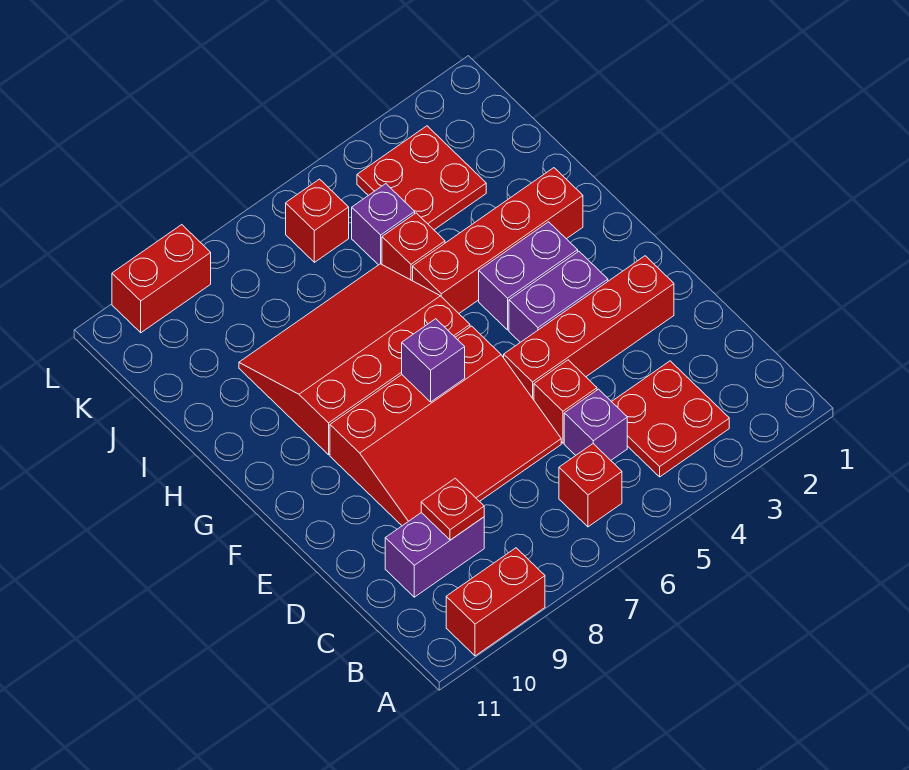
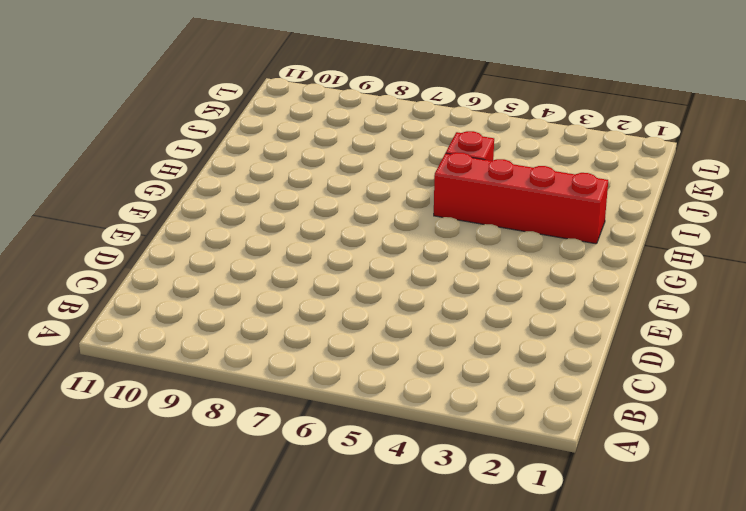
none -> red brick A9:A10 level 1
none -> red plate B3:C4 level 1
none -> red brick B6 level 1

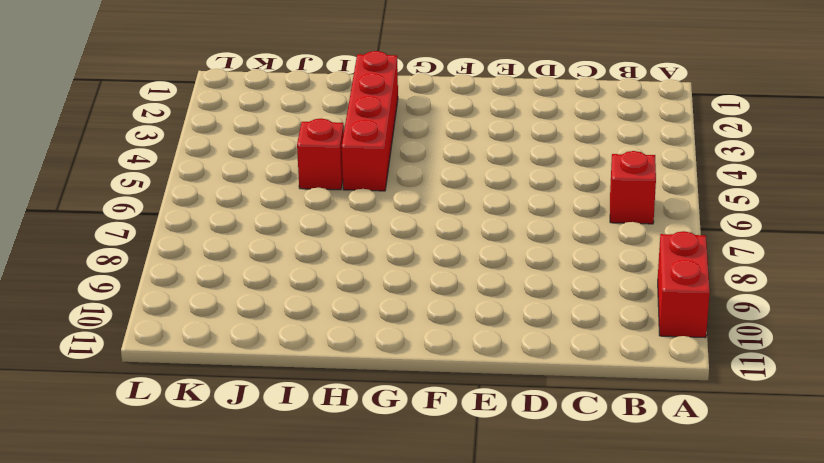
none -> red plate B3:C4 level 1
none -> purple brick C5 level 1
none -> purple brick C9:C10 level 1

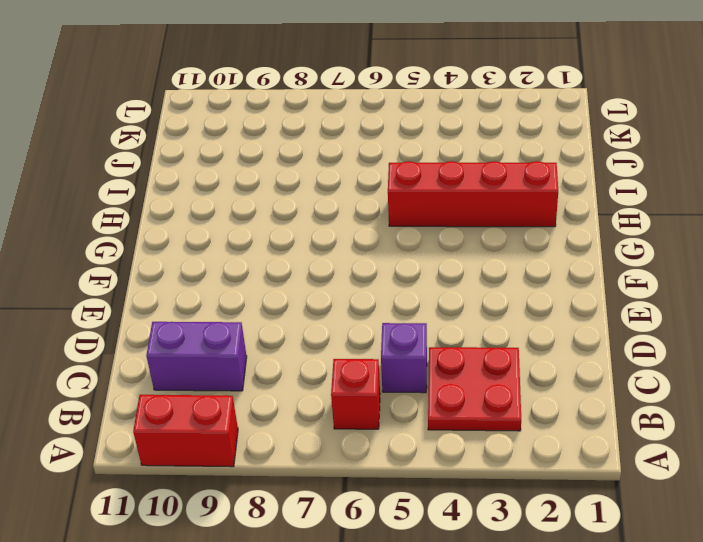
none -> red brick D5 level 1
none -> red slope D6:F9 level 1 top F
none -> red brick E2:E5 level 1

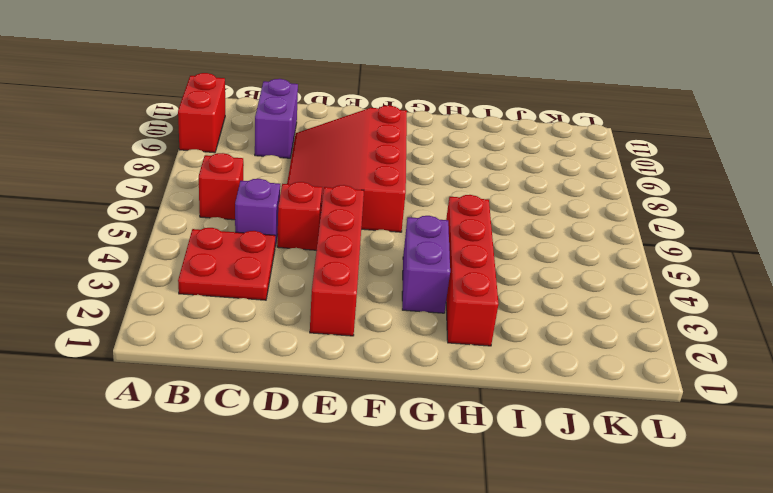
none -> purple brick F3:F4 level 1
none -> red slope G6:I9 level 1 top G
none -> red brick I5 level 1

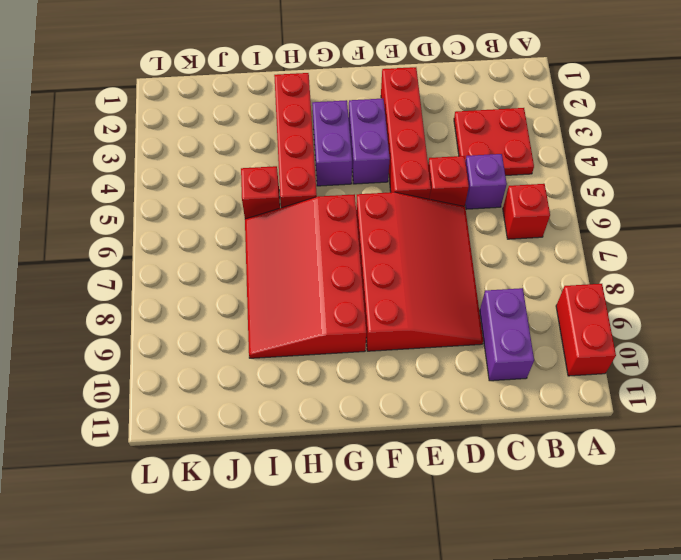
none -> red plate J3:K4 level 1
none -> purple brick J5 level 1
none -> red brick K6 level 1

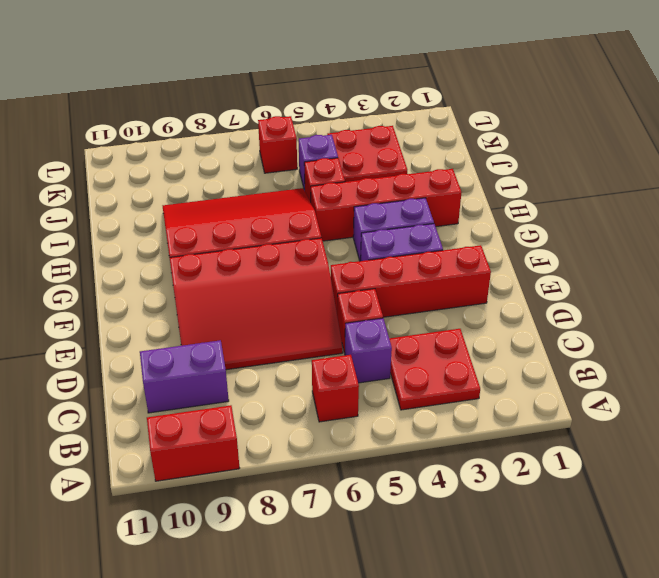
none -> red brick L9:L10 level 1
none -> red plate C9 level 2
none -> purple brick F7 level 2

